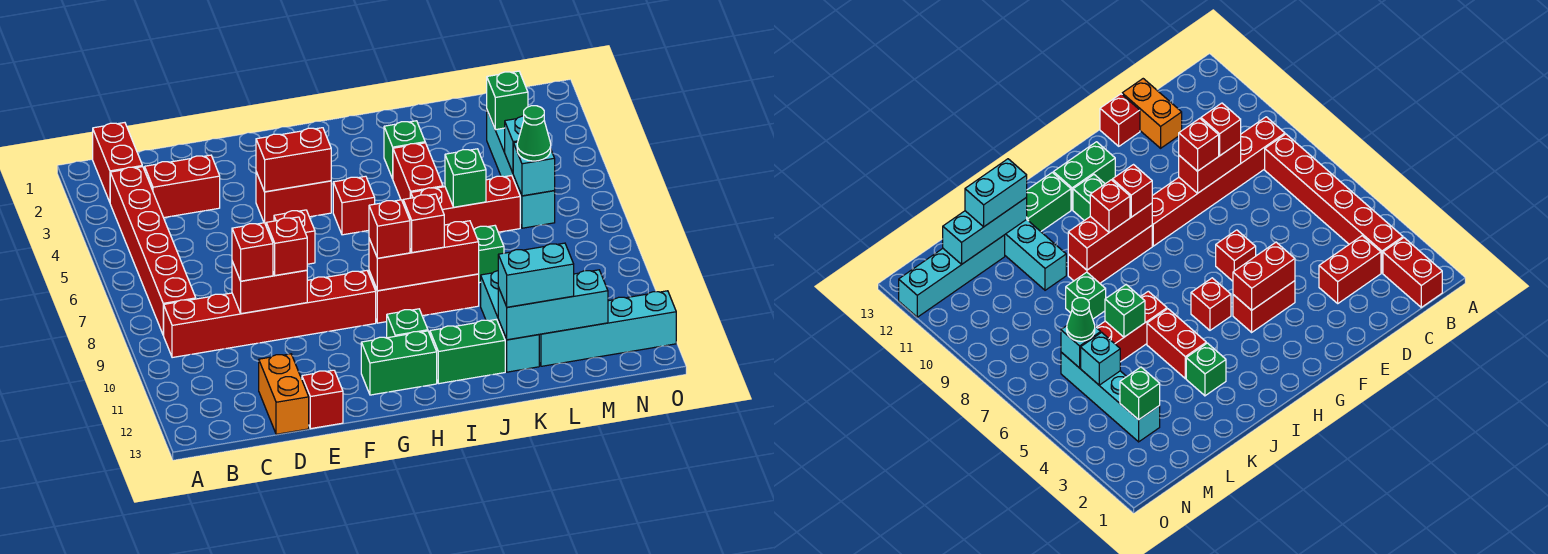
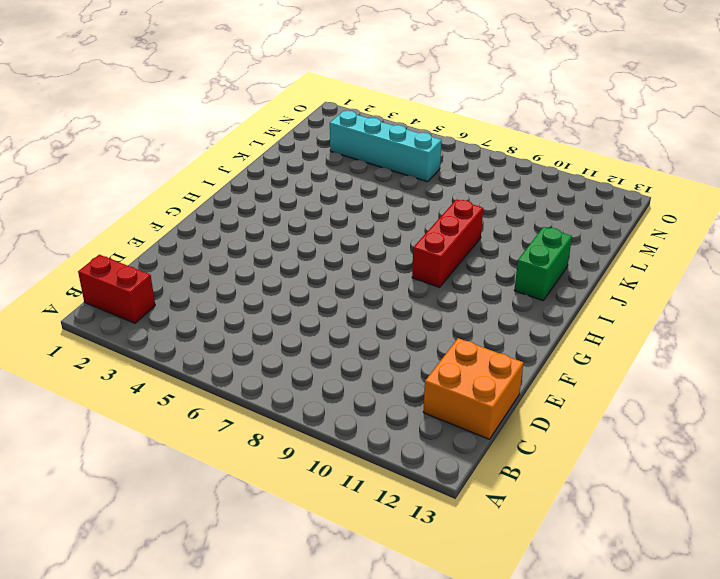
orange brick C12:D13 level 1 -> orange brick D12:D13 level 1
none -> red brick B3:B8 level 1
none -> red brick B9:G9 level 1
none -> red brick C3:D3 level 1
none -> red brick E13 level 1

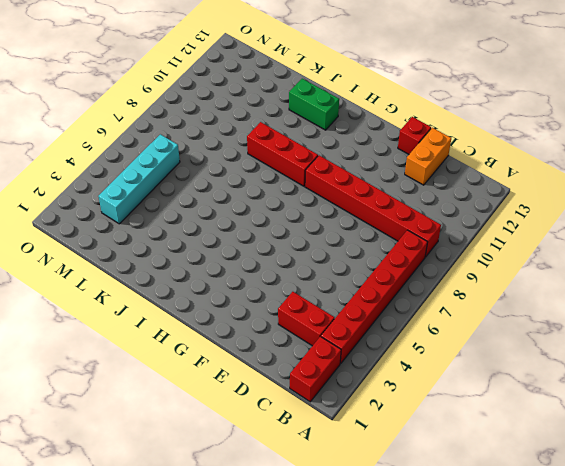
none -> red brick F4:G4 level 1
none -> red brick F6 level 1
none -> green brick G12:H12 level 1
none -> red brick H5 level 1

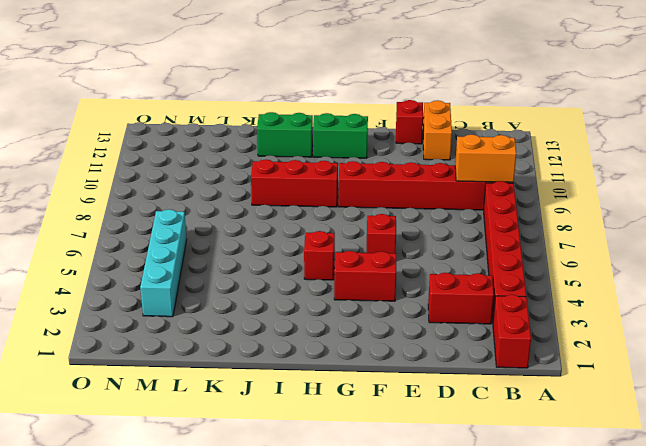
orange brick B9:C9 level 2 -> none
none -> green brick H11 level 1
none -> green brick J3 level 1
none -> red brick J4:J5 level 1
none -> red brick J6:L6 level 1

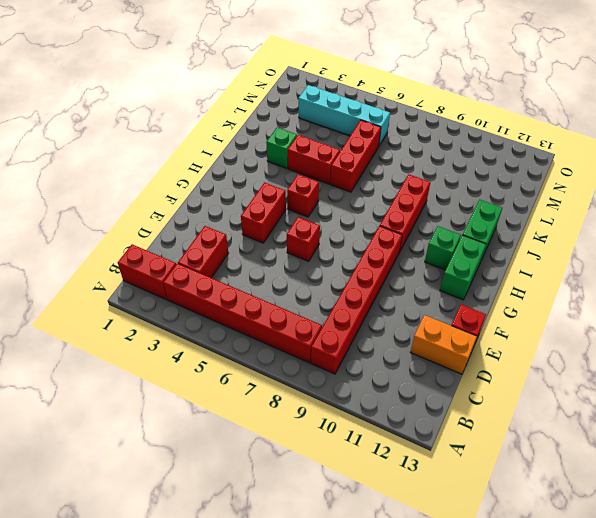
none -> green brick K8 level 1
none -> cyan brick K10:K12 level 1
none -> cyan brick L12:O12 level 1
none -> red brick D9:E9 level 2

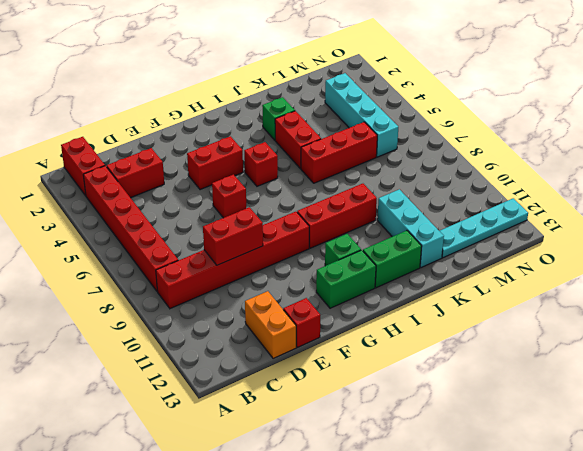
cyan plate L12:O12 level 1 -> cyan brick L12:O12 level 1
none -> green brick K8 level 1
none -> red brick F4:G4 level 2
none -> red brick H9:J9 level 2
none -> green brick K6 level 2

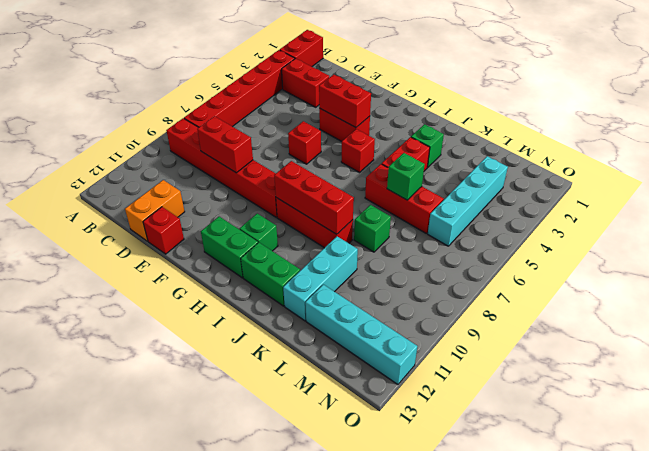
none -> cyan brick K12:M12 level 2
none -> green brick M3 level 2
none -> cyan brick M5 level 2
none -> cyan brick M6 level 2

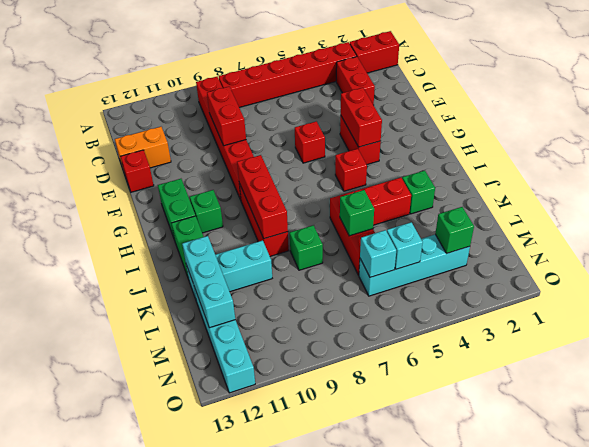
none -> red brick D9 level 3
none -> red brick E9 level 3
none -> red brick H9 level 3
none -> red brick I9 level 3

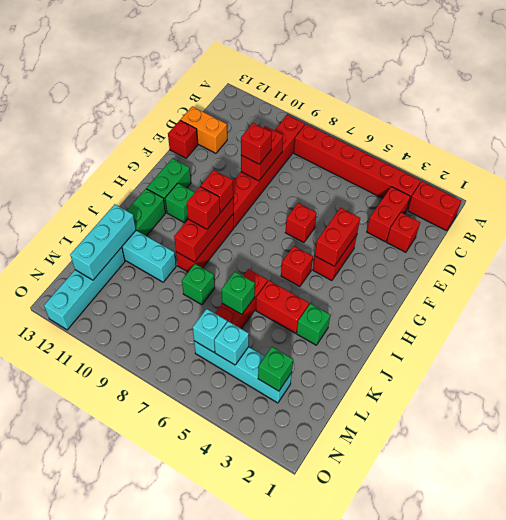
red brick D2 level 1 -> red brick D9 level 3
none -> cyan brick K12:L12 level 3
none -> green cone M6 level 3

